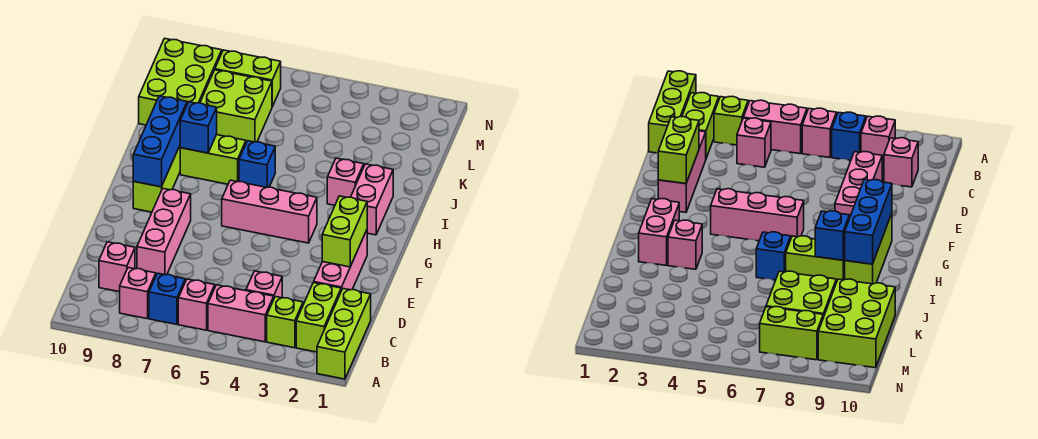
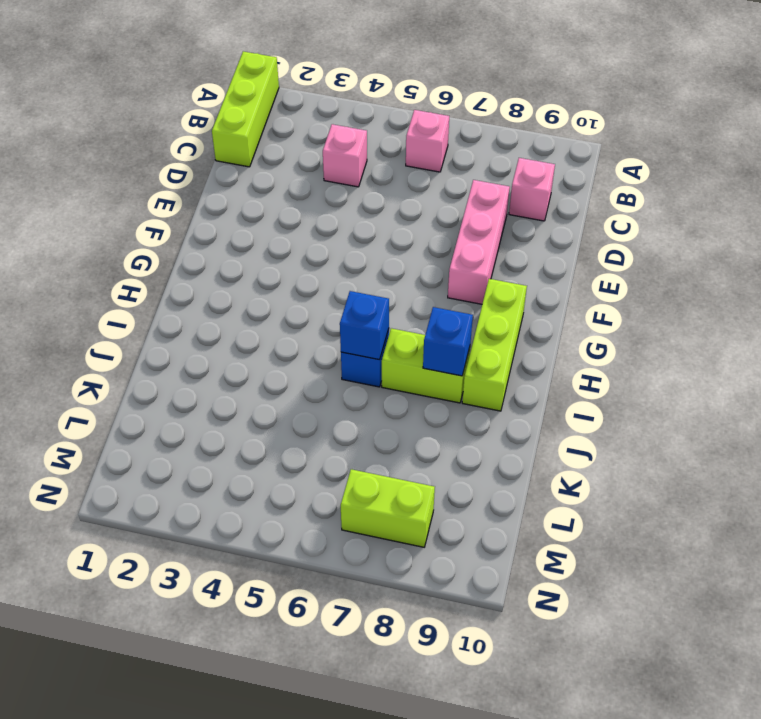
blue brick I6 level 2 -> blue brick B7 level 1
none -> lime brick B2:C2 level 1
none -> lime brick B3 level 1
none -> pink brick B4:B5 level 1

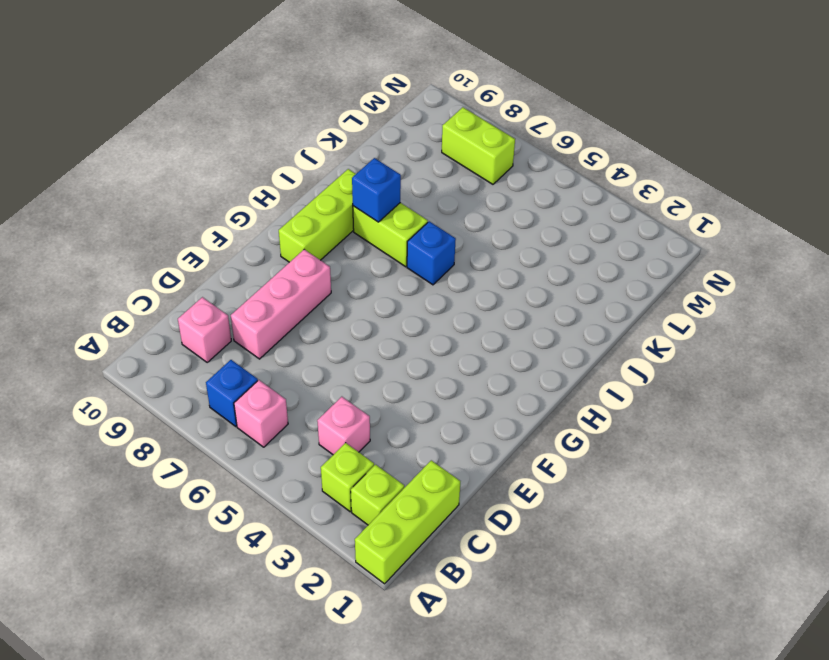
lime brick B2 level 1 -> lime brick B2:C2 level 1
none -> pink brick B4:B5 level 1
none -> pink brick B8 level 1
none -> pink brick D2:F2 level 1

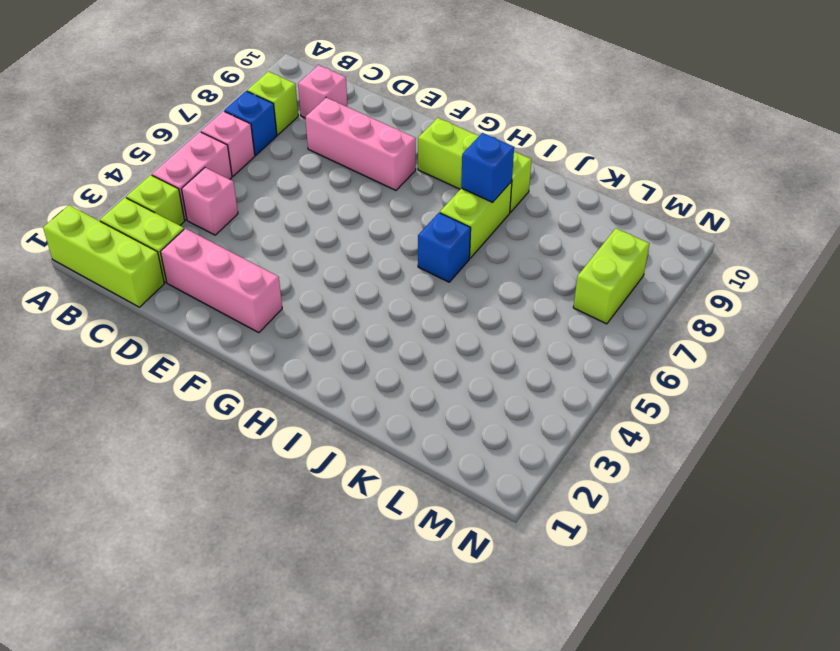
lime brick B8 level 1 -> pink brick B8 level 1
none -> pink brick G4:G6 level 1
none -> pink brick H2:I2 level 1
none -> pink brick I3 level 1

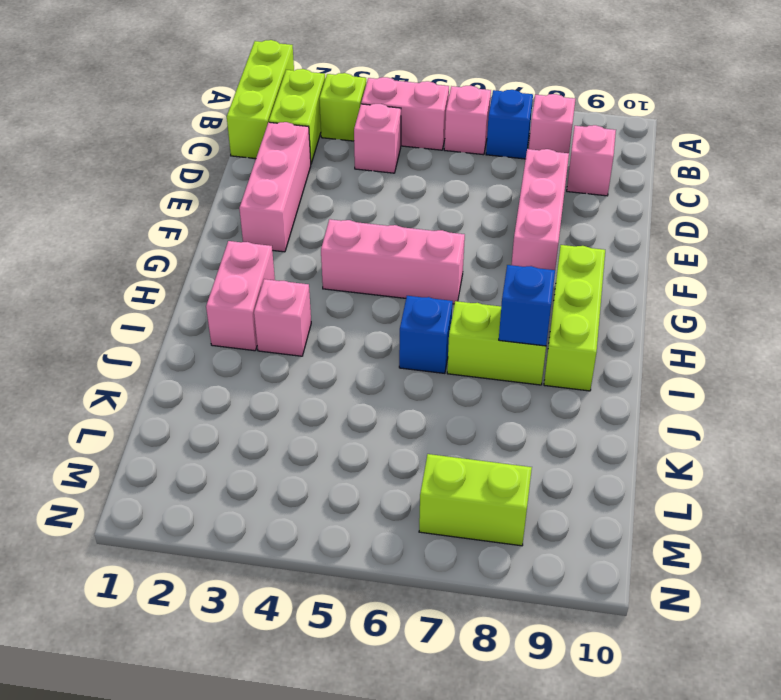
none -> lime brick K7:L8 level 1
none -> lime brick K9:M10 level 1
none -> lime brick E2:F2 level 2

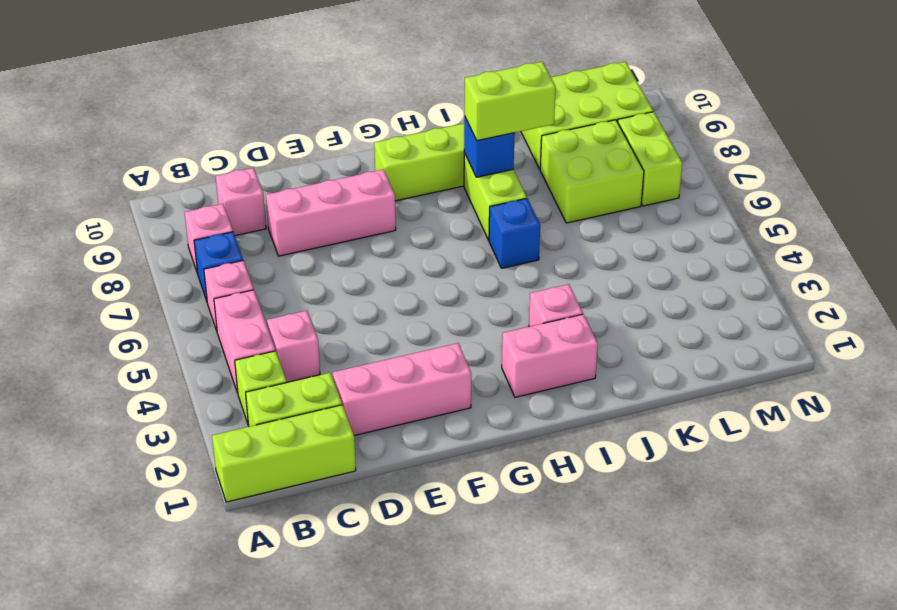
lime brick I8:J8 level 3 -> lime brick E2:F2 level 2
none -> pink brick G4:G6 level 1
none -> blue brick G9:I9 level 2

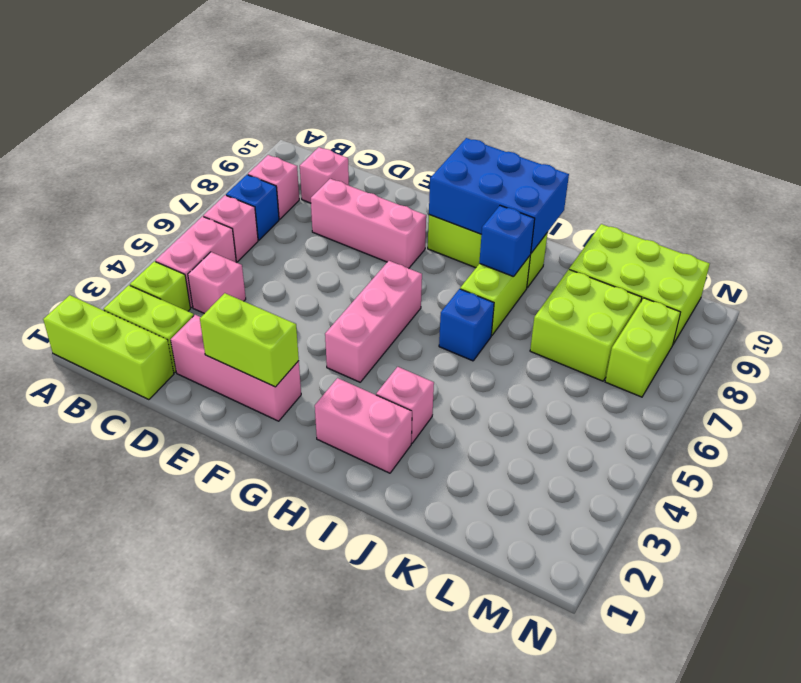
blue brick G9:I10 level 2 -> blue brick G9:I9 level 2

